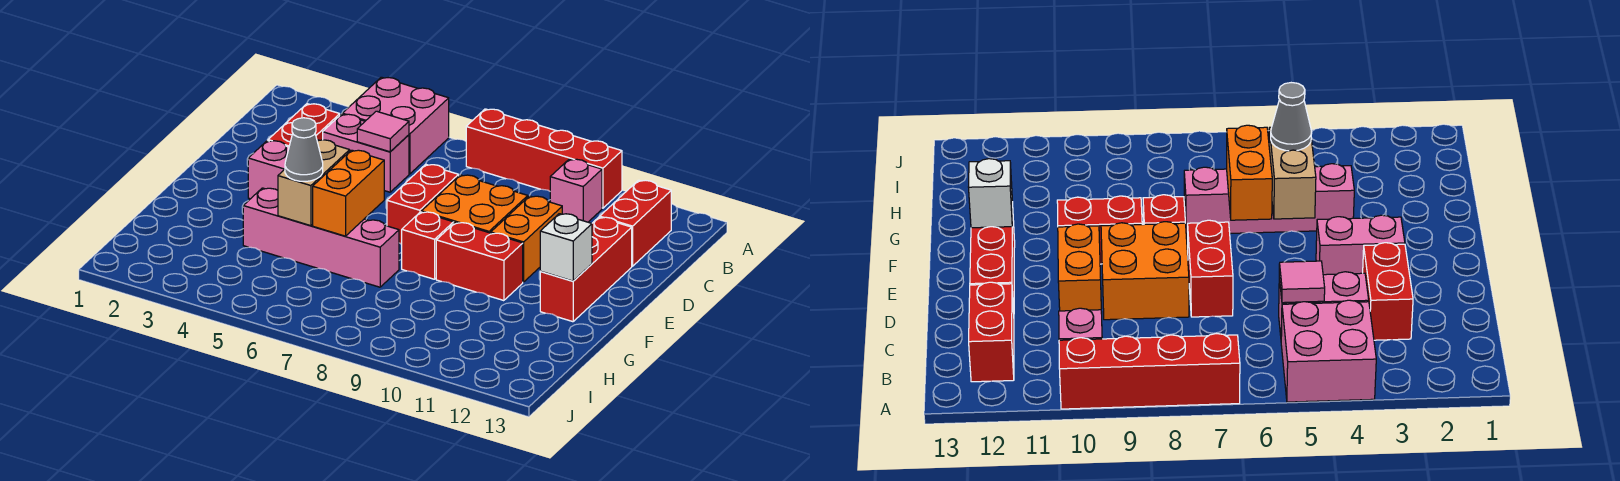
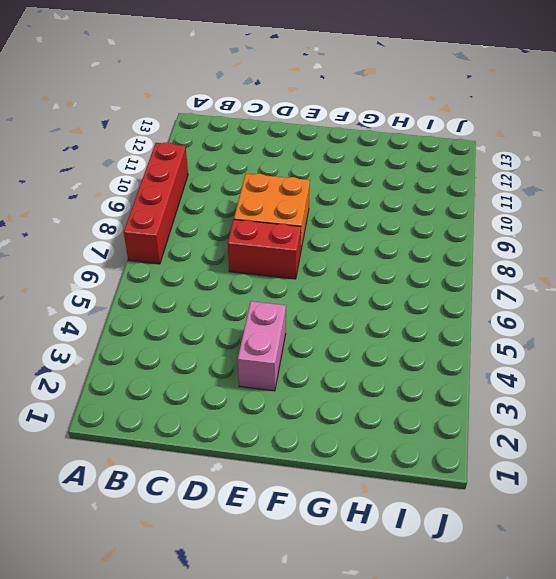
none -> pink brick A4:B5 level 1
none -> pink brick B10 level 1
none -> red brick B12:C12 level 1

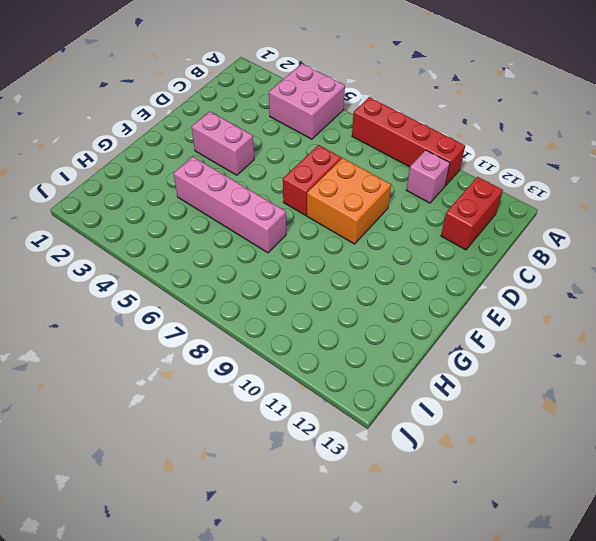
none -> red brick C3:D3 level 1
none -> pink brick C4:C5 level 1
none -> orange brick D10:E10 level 1

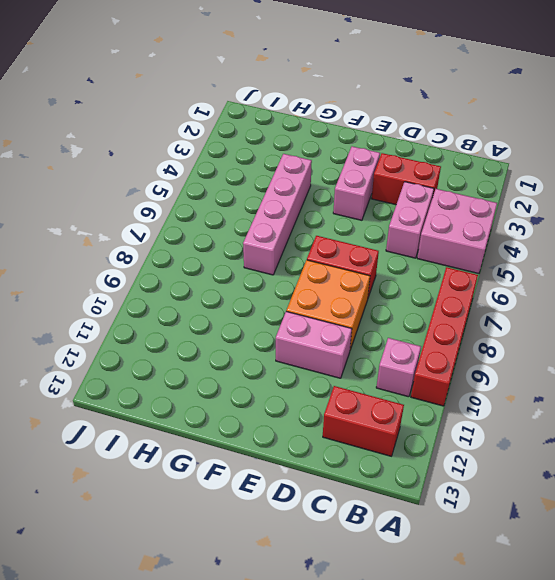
pink brick D10:E10 level 1 -> orange brick D10:E10 level 1
none -> red brick D12:F12 level 1
none -> red brick F8 level 1
none -> red brick F9:F10 level 1

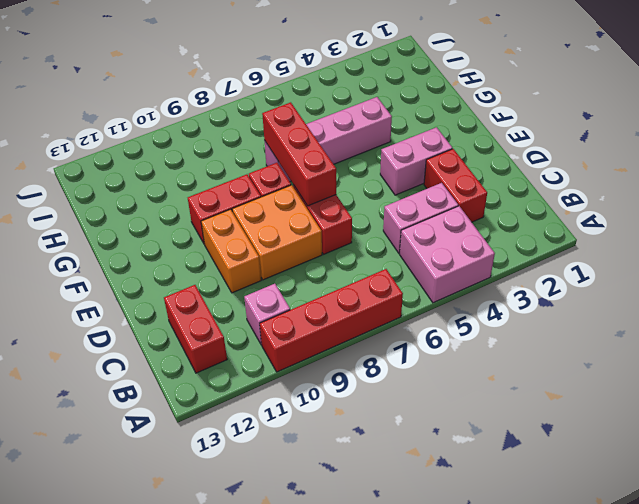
red brick E7:G7 level 2 -> red brick D12:F12 level 1
none -> pink tile C5 level 2
none -> tan brick F5:G5 level 2
none -> orange brick F6:G6 level 2

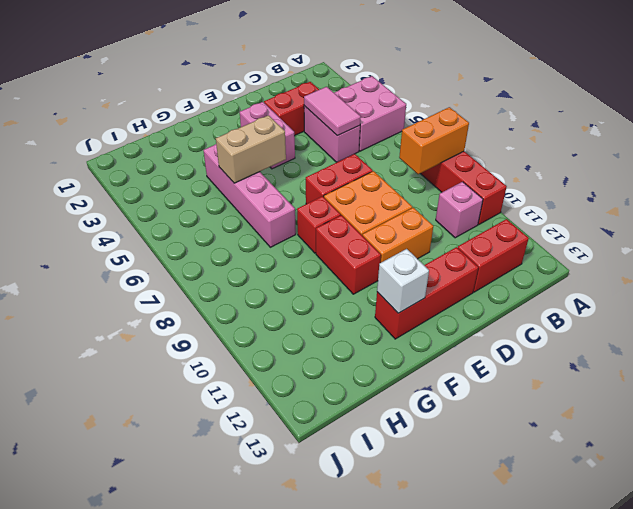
orange brick A8:B8 level 2 -> orange brick F6:G6 level 2
pink tile C4:C5 level 2 -> pink tile C5 level 2
none -> grey cone G5 level 3

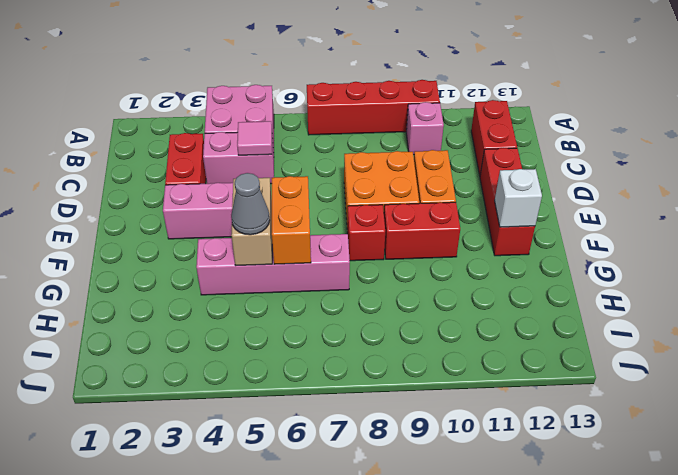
none -> red brick D7:E7 level 1

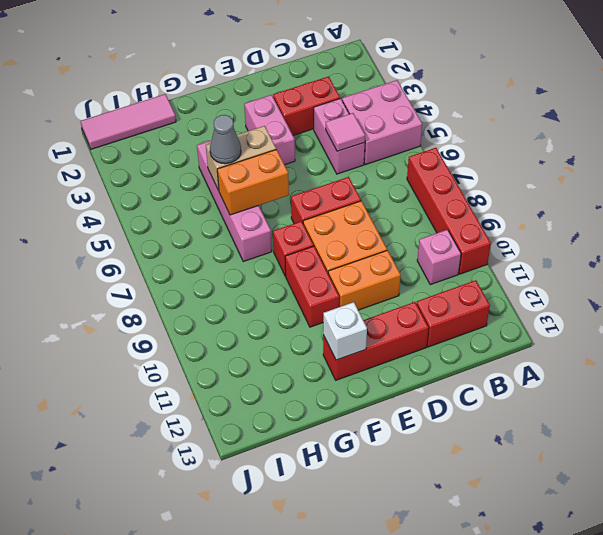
pink tile H1:J1 level 1 -> none

